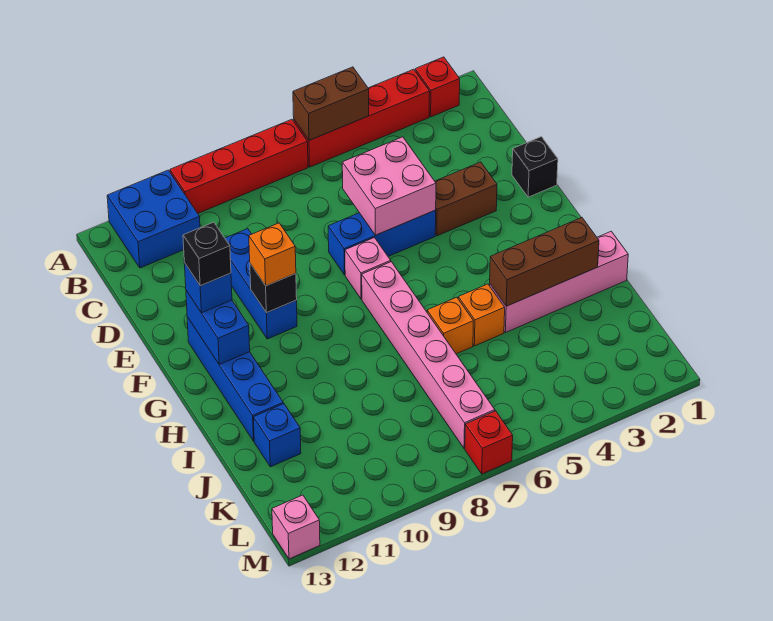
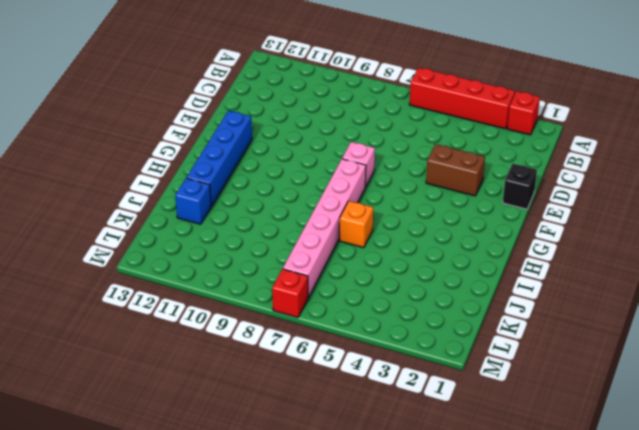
none -> red brick A7:A10 level 1
none -> blue brick A11:B12 level 1
none -> blue brick D10:F10 level 1

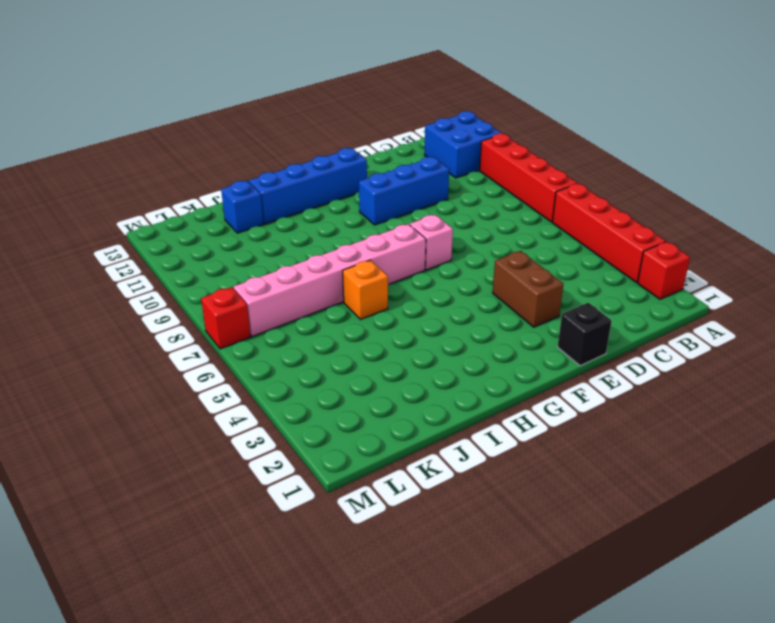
none -> blue brick E5:E7 level 1
none -> pink brick I1:I4 level 1
none -> orange brick I5 level 1

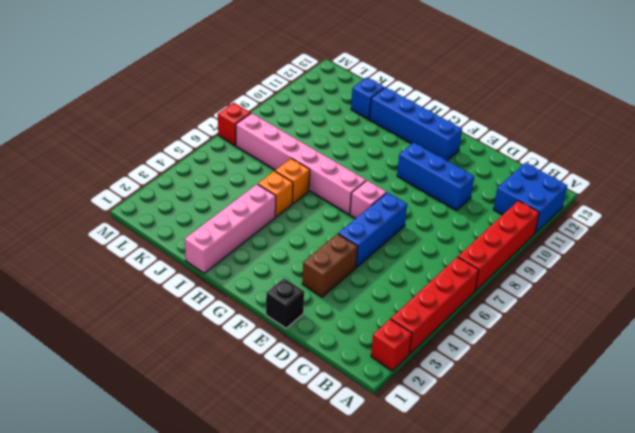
none -> pink brick M13 level 1
none -> brown brick A5:A6 level 2
none -> pink brick D5:E6 level 2

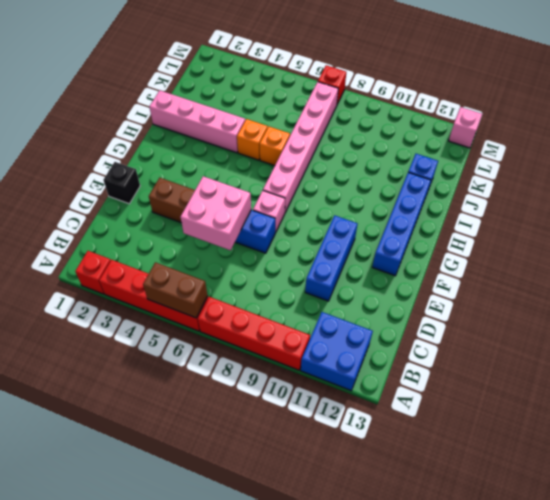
none -> black brick F10 level 2
none -> blue brick F12:G12 level 2
none -> brown brick I2:I4 level 2

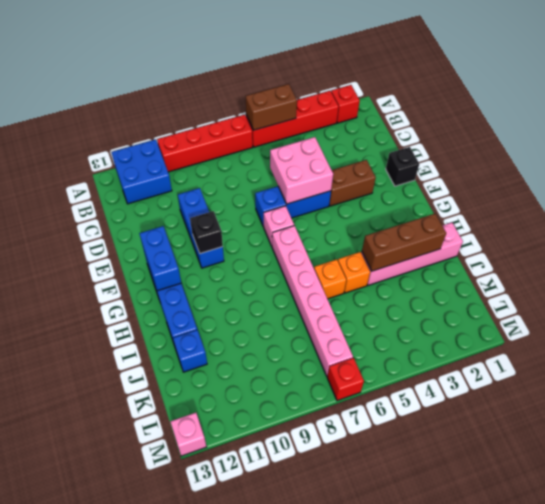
none -> orange brick F10 level 3
none -> blue brick F12 level 3
none -> black brick F12 level 4

